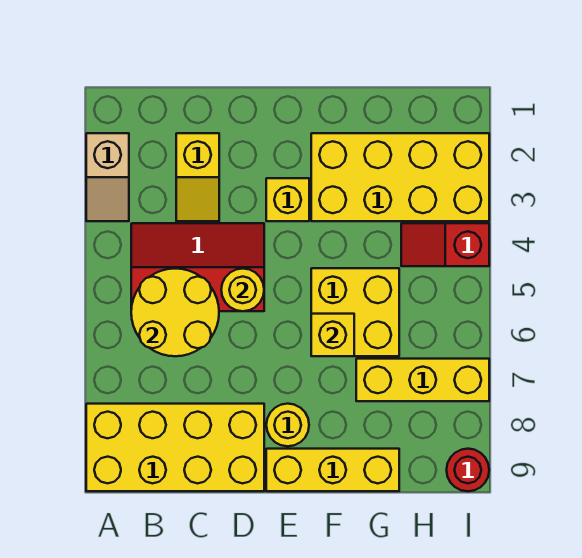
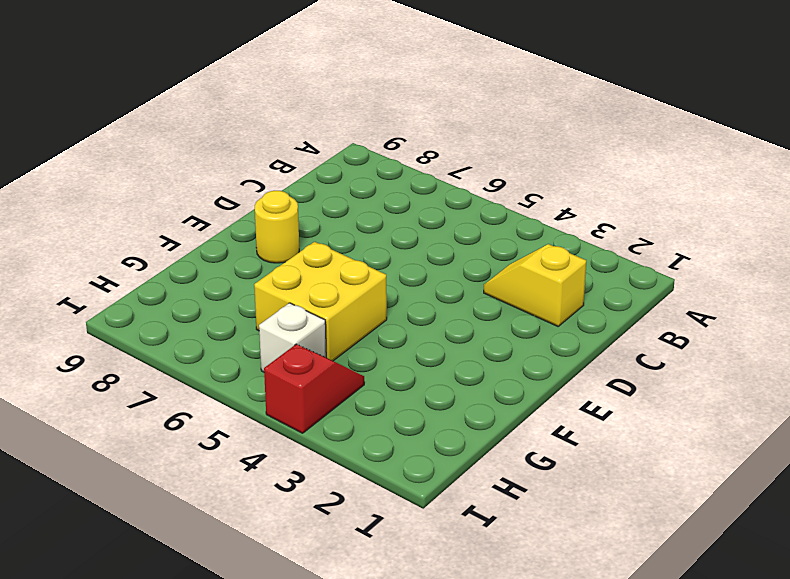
white brick H5 level 1 -> none
none -> tan slope A2:A3 level 1 top 2
none -> yellow brick A8:D9 level 1
none -> red slope B4:D5 level 1 top 5

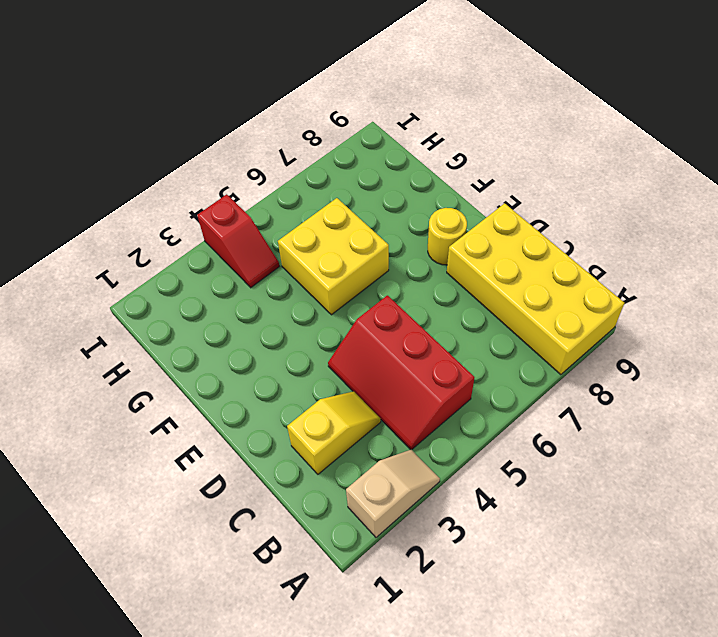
none -> yellow brick E3 level 1
none -> yellow brick E9:G9 level 1
none -> yellow brick F2:I3 level 1

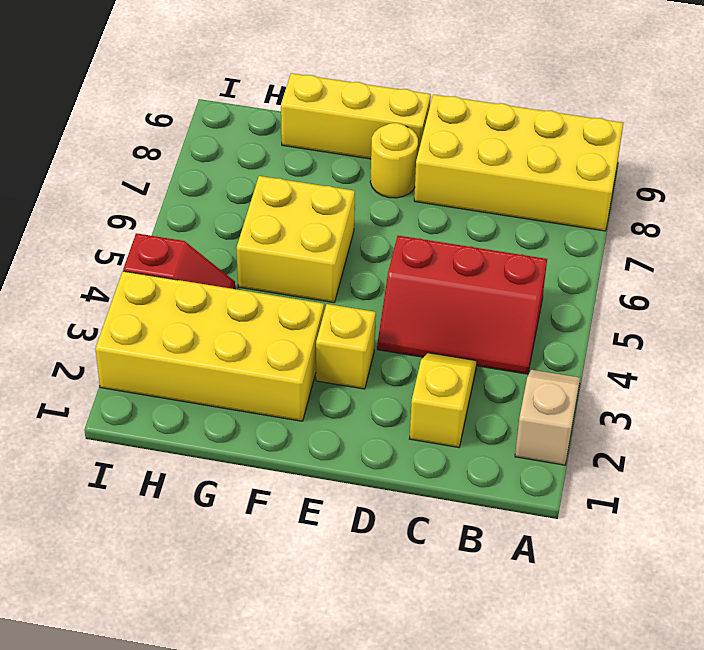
none -> yellow brick G7:I7 level 1
none -> red round brick I9 level 1
none -> yellow round brick B5:C6 level 2

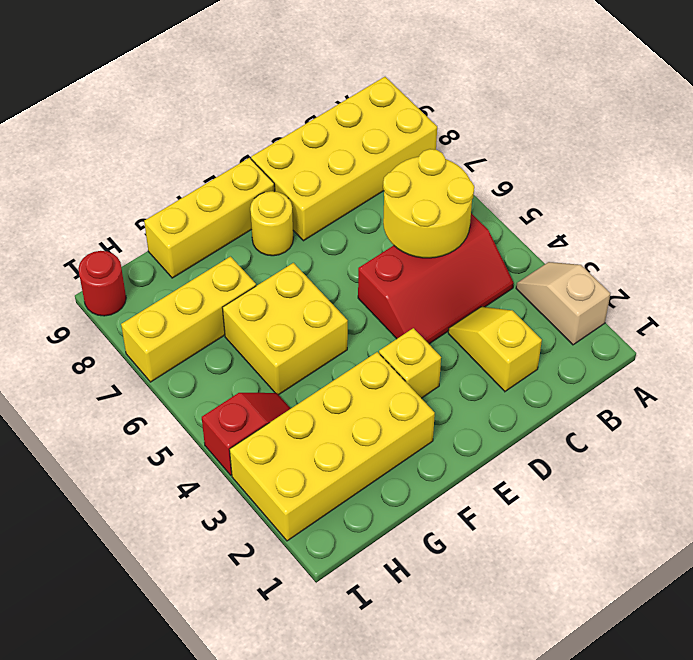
none -> yellow round brick D5 level 2
none -> yellow brick F6 level 2

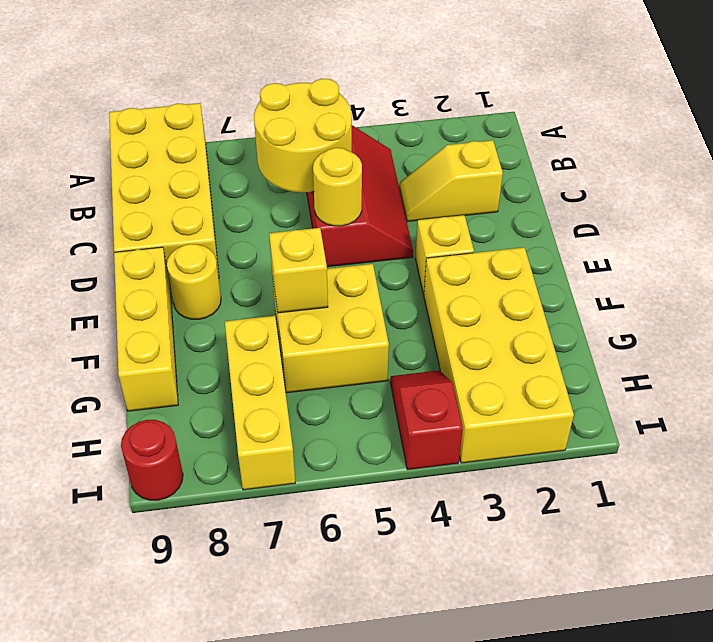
none -> tan slope A2:A3 level 1 top 2

